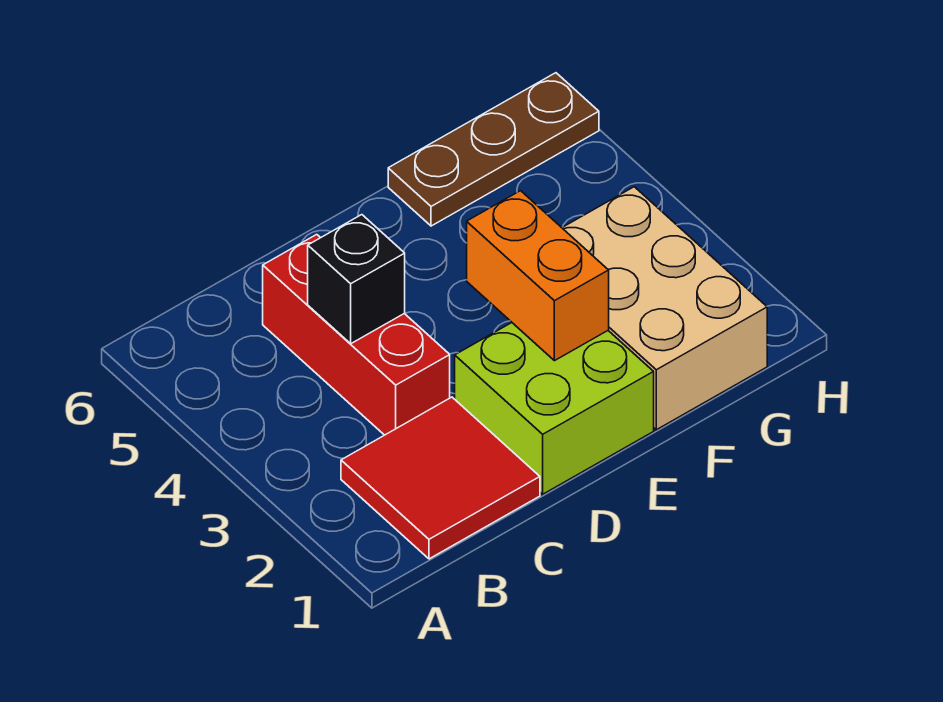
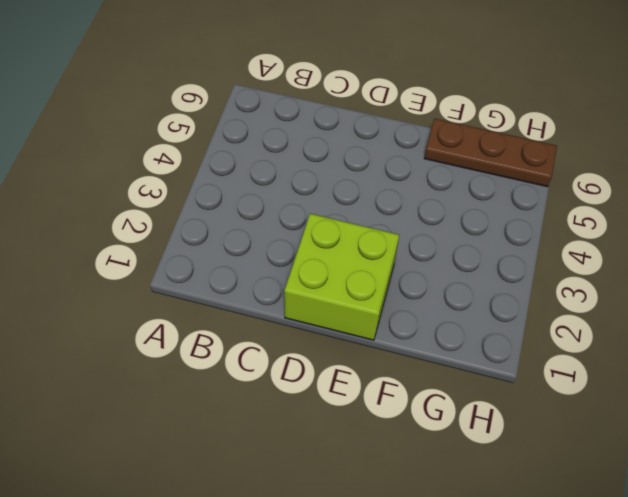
none -> red tile B1:C2 level 1
none -> red brick C3:C5 level 1

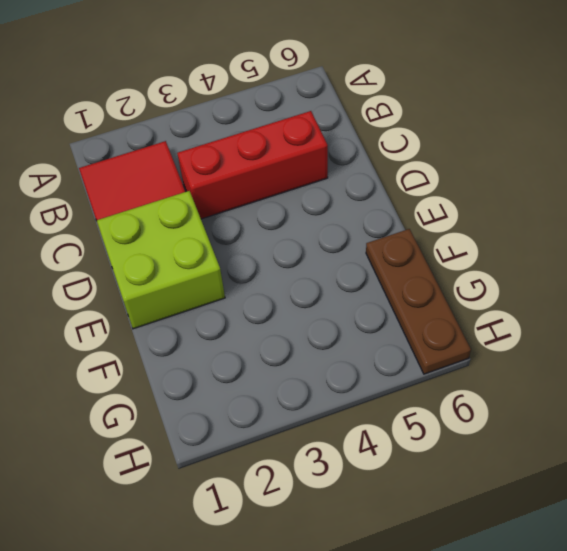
none -> tan brick F1:G3 level 1
none -> black brick C4 level 2

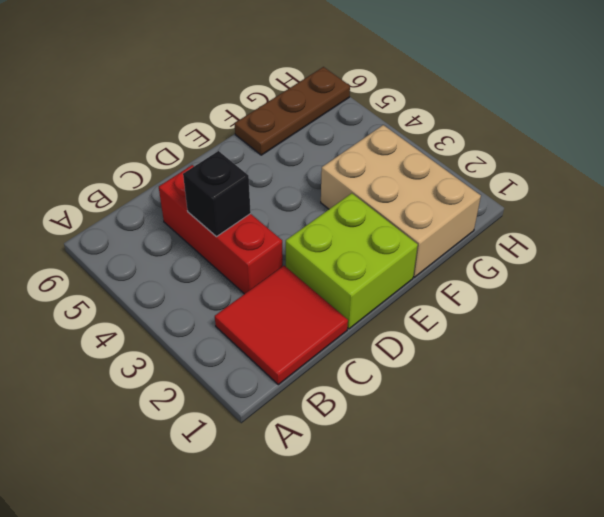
none -> orange brick E2:E3 level 2

